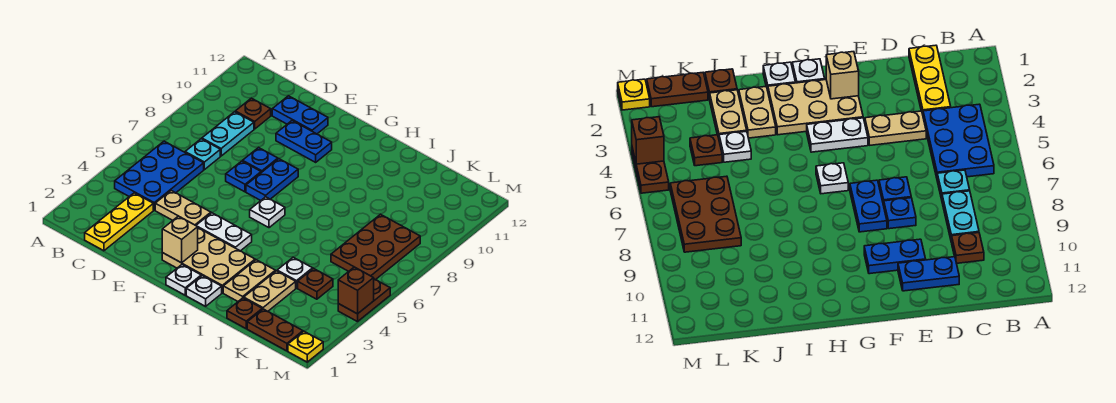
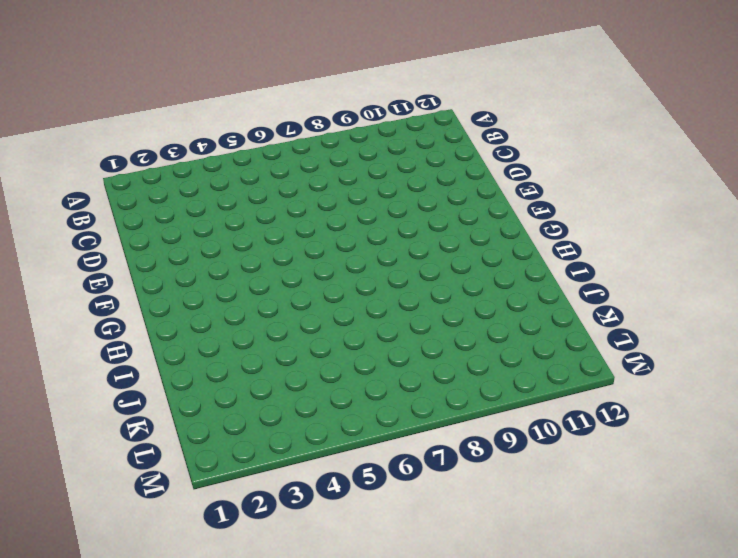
none -> blue plate B4:C6 level 1
none -> yellow plate C1:C3 level 1
none -> cyan plate C7 level 1

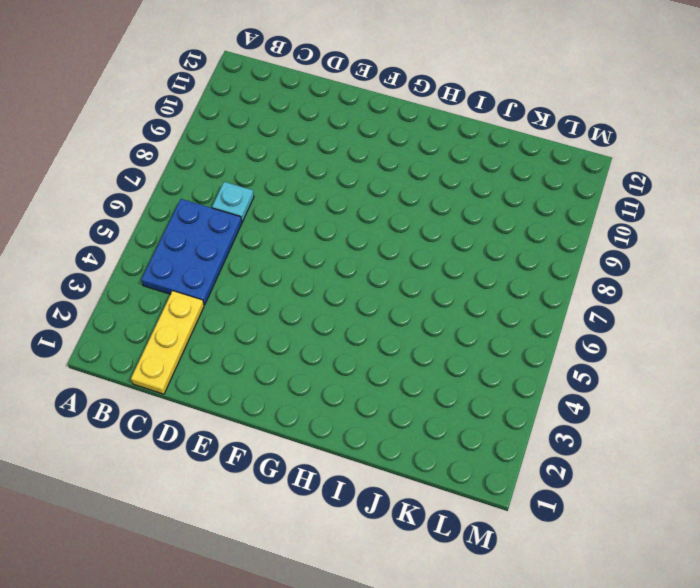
none -> cyan plate C8:C9 level 1
none -> brown plate C10 level 1
none -> tan plate D4:E4 level 1

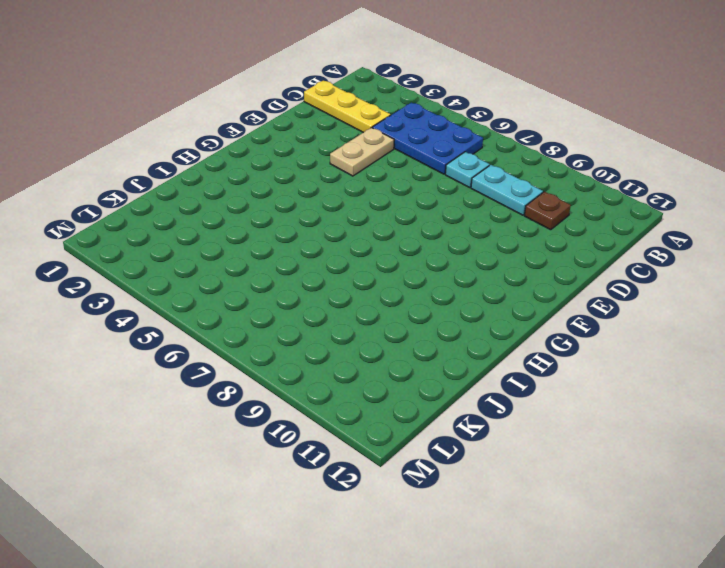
none -> blue plate D11:E11 level 1
none -> blue plate E7 level 1
none -> blue plate E8 level 1

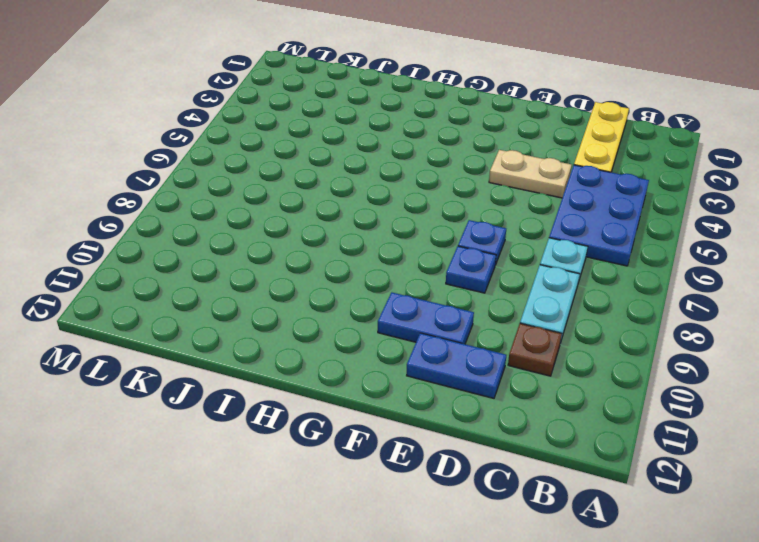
none -> tan plate F2:H3 level 1
none -> white plate F4:G4 level 1
none -> blue plate F7:F8 level 1

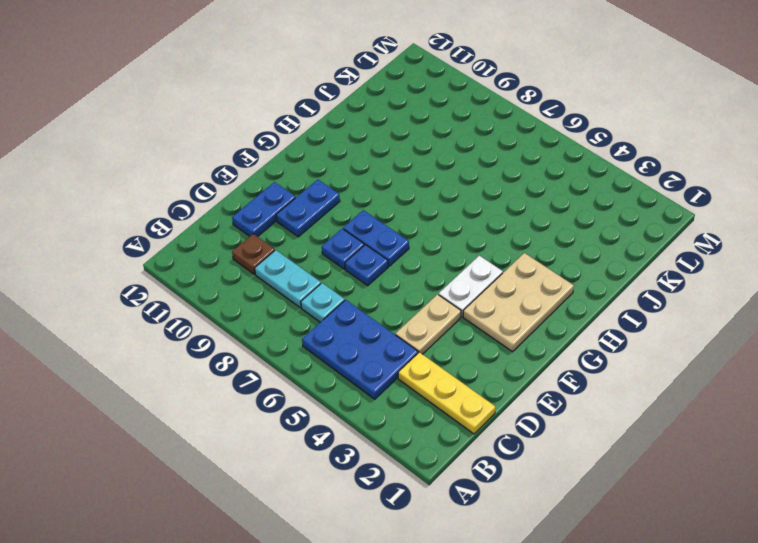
none -> white plate G1 level 1
none -> white plate G6 level 1
none -> white plate H1 level 1

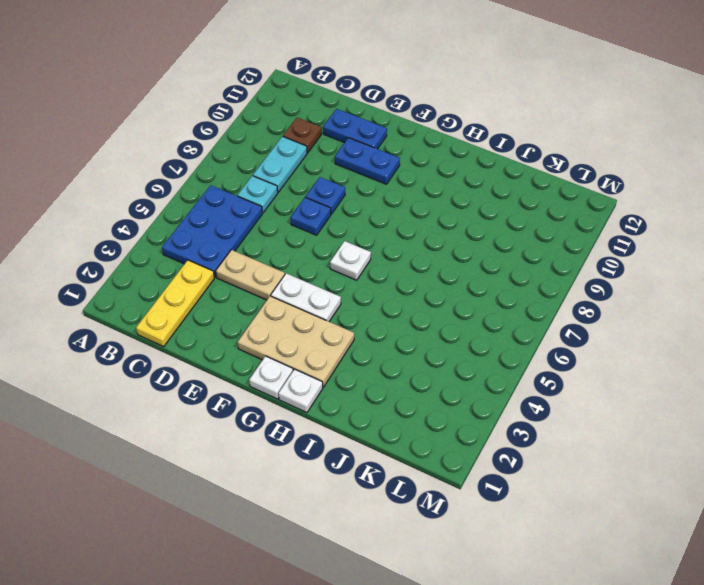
none -> blue plate F7:F8 level 1
none -> tan plate I2:I3 level 1
none -> brown plate J1 level 1

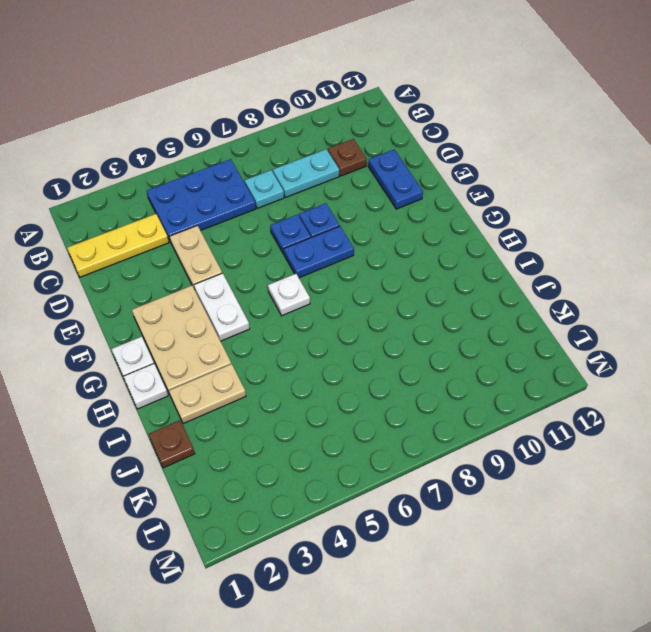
none -> blue plate E10:F10 level 1
none -> tan plate J2:J3 level 1
none -> white plate J4 level 1

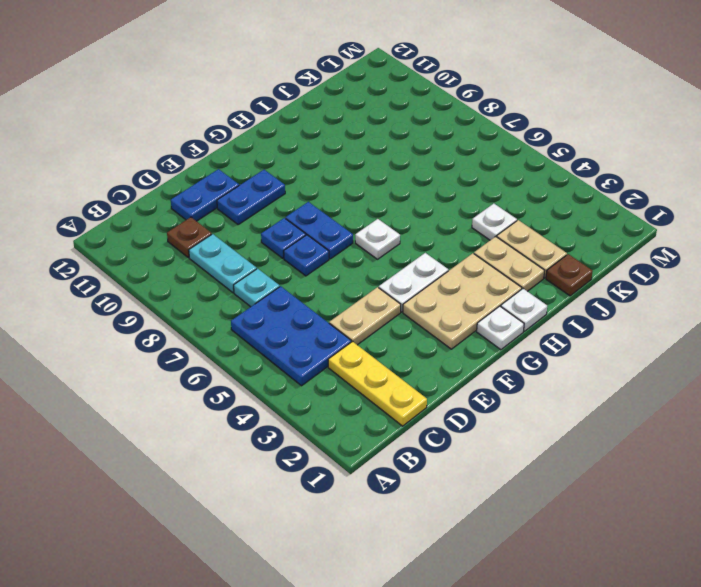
none -> brown plate K1:L1 level 1
none -> brown plate K4 level 1
none -> brown plate K6:L8 level 1

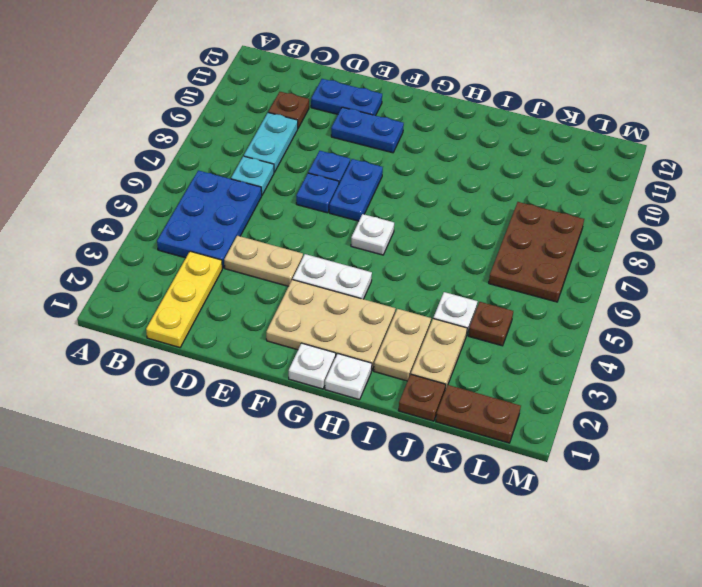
none -> yellow plate M1 level 1
none -> brown plate M4:M5 level 1
none -> tan brick F2 level 2

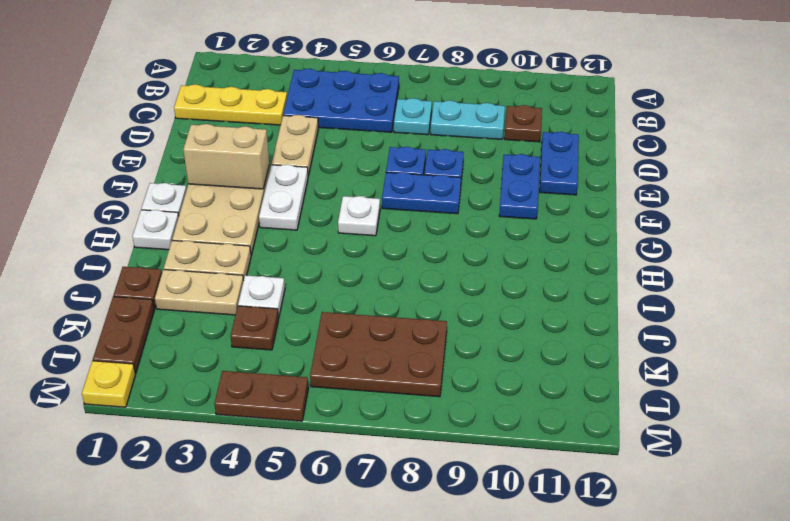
tan brick F2:F3 level 2 -> tan brick F2 level 2
none -> brown brick M4 level 2

